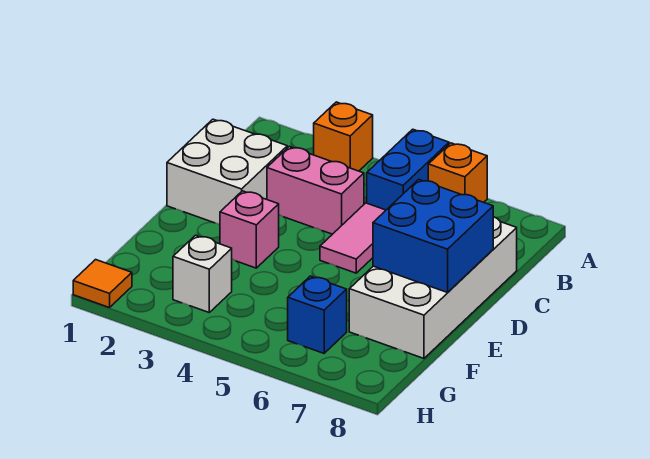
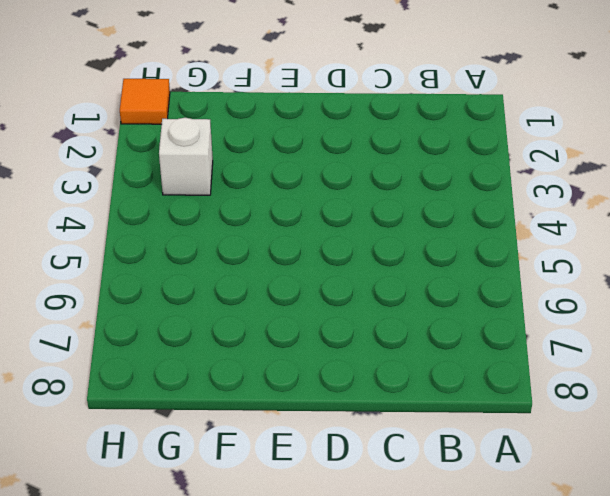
none -> orange brick A3 level 1
none -> blue brick A5:B5 level 1
none -> orange brick A6 level 1

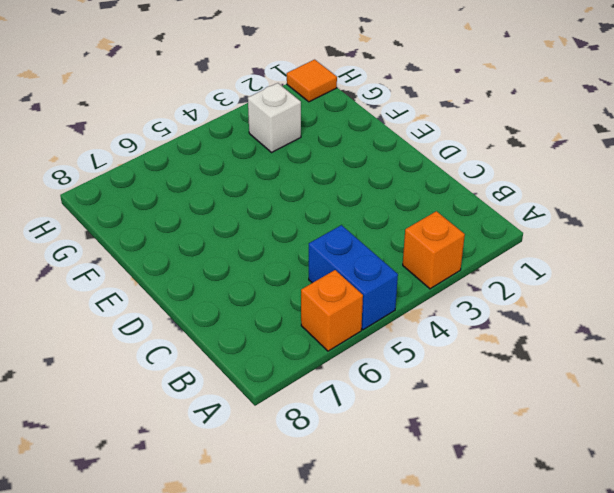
none -> white brick C1:D2 level 1
none -> pink brick C3:C4 level 1
none -> pink tile C5:D5 level 1

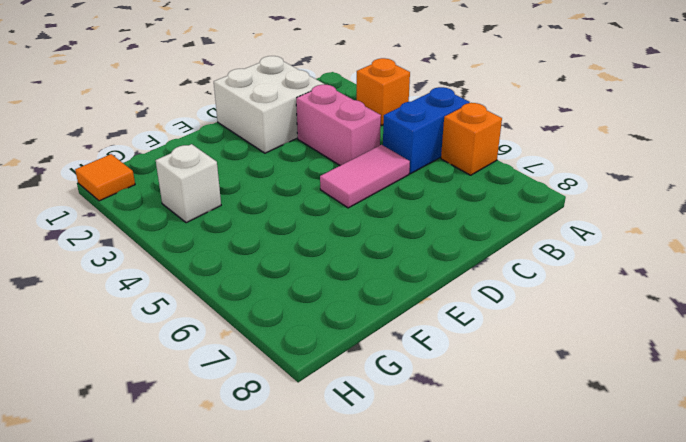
none -> white brick C7:F8 level 1
none -> pink brick E3 level 1
none -> blue brick G6 level 1

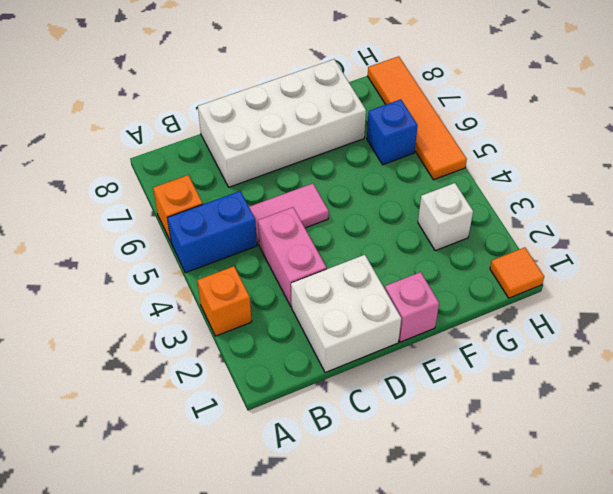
pink brick E1 level 1 -> pink brick E3 level 1
orange tile H5:H8 level 1 -> none
none -> blue brick D7:E8 level 2

